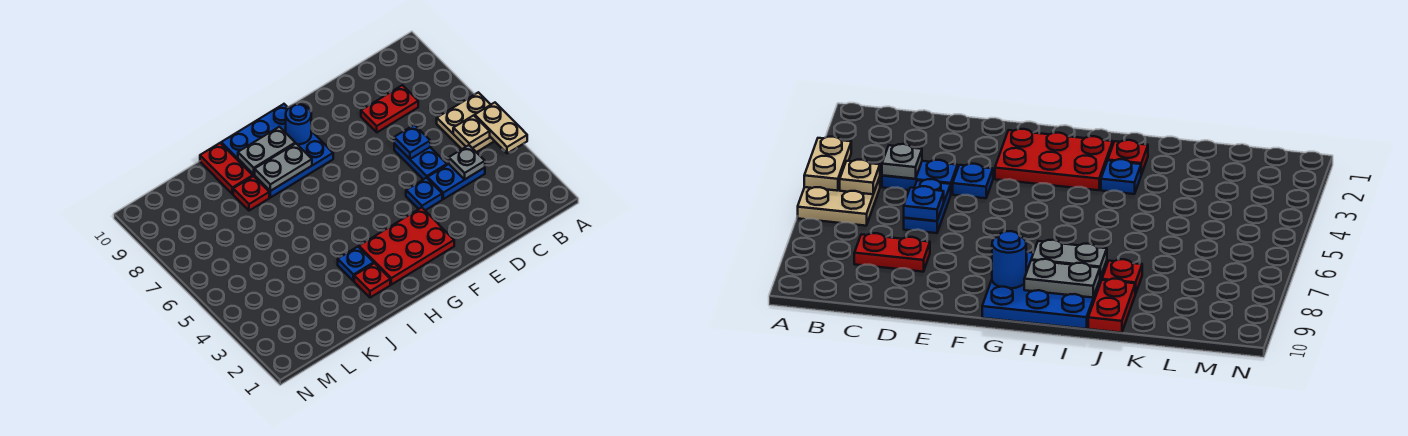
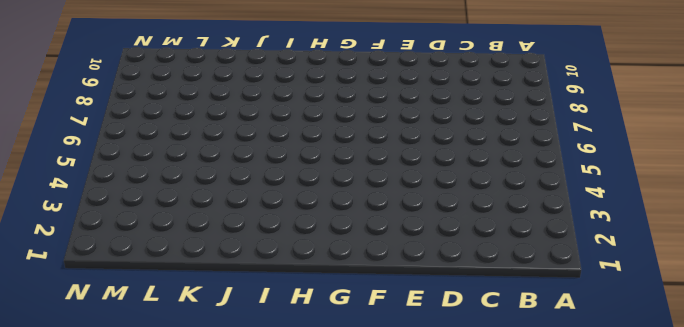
none -> tan plate A5:B6 level 1
none -> blue plate C4:D4 level 1
none -> red plate C8:D8 level 1

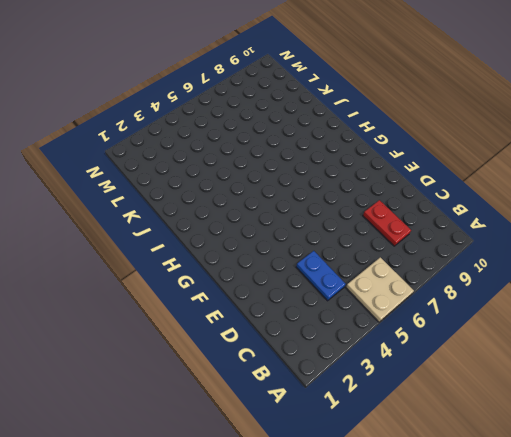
none -> blue plate D5:D6 level 1
none -> blue plate E4 level 1
none -> red plate F2:H3 level 1

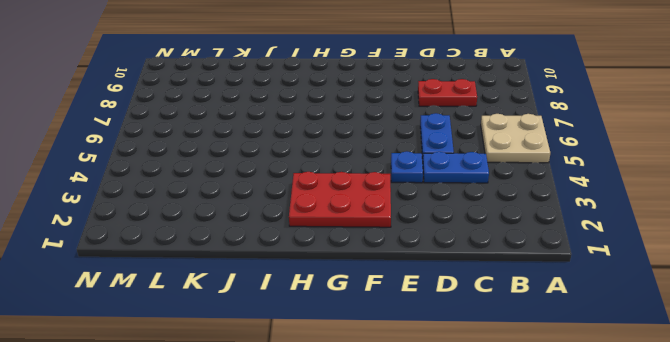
none -> blue plate G8:I10 level 1
none -> red plate I2 level 1
none -> blue plate I3 level 1

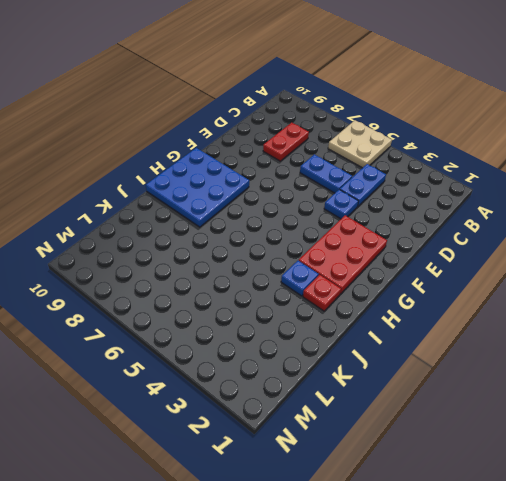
none -> red plate J8 level 1
none -> red plate J9:J10 level 1
none -> tan plate A4:A5 level 2

